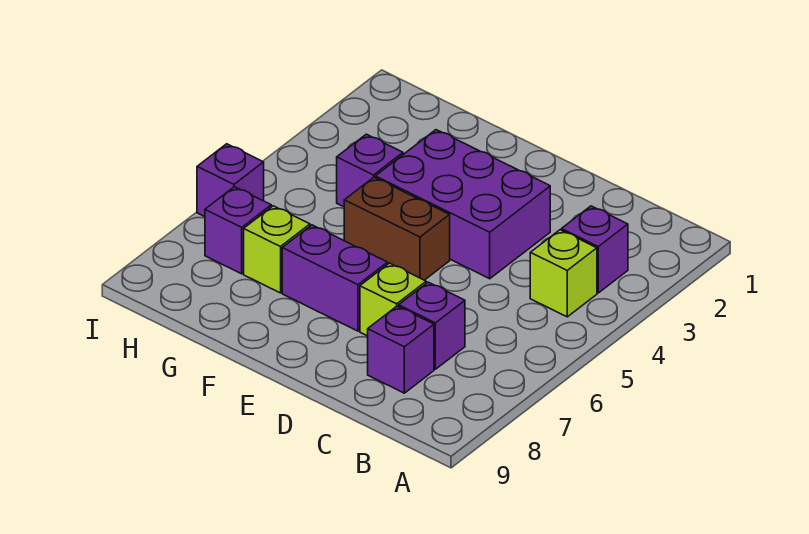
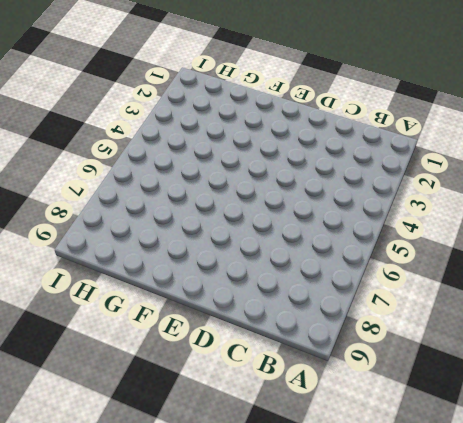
none -> purple brick B3 level 1
none -> lime brick B4 level 1
none -> purple brick C7 level 1

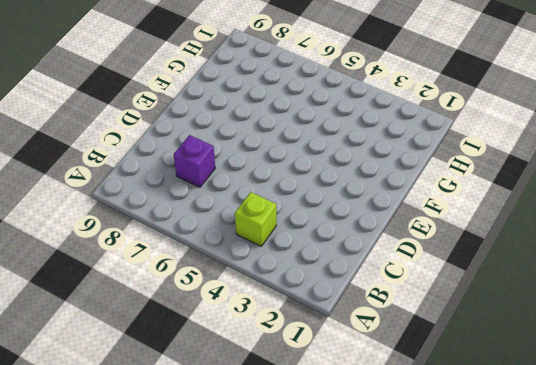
none -> purple brick B3 level 1
none -> purple brick C8 level 1
none -> purple brick D3:F4 level 1

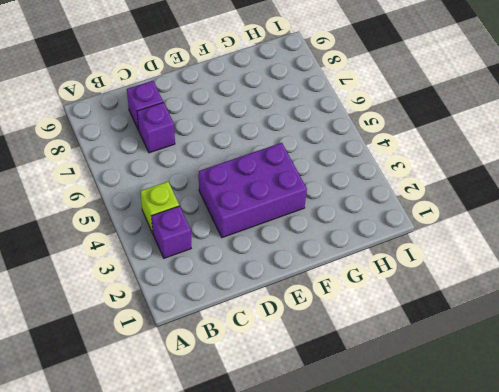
none -> lime brick D7 level 1
none -> brown brick E5:F5 level 1
none -> purple brick E7:F7 level 1

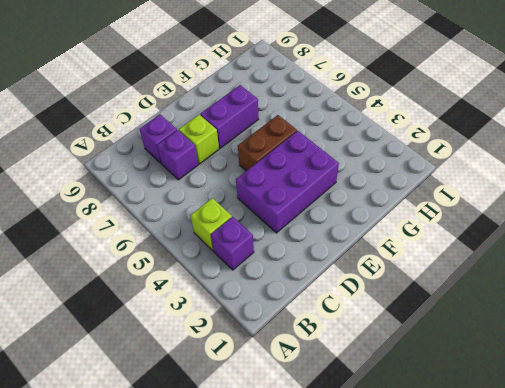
none -> purple brick G4 level 1
none -> lime brick G7 level 1
none -> purple brick H7 level 1

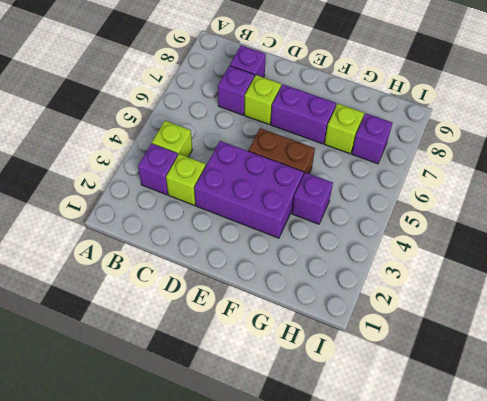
lime brick C3 level 1 -> none
none -> purple brick I6 level 1

